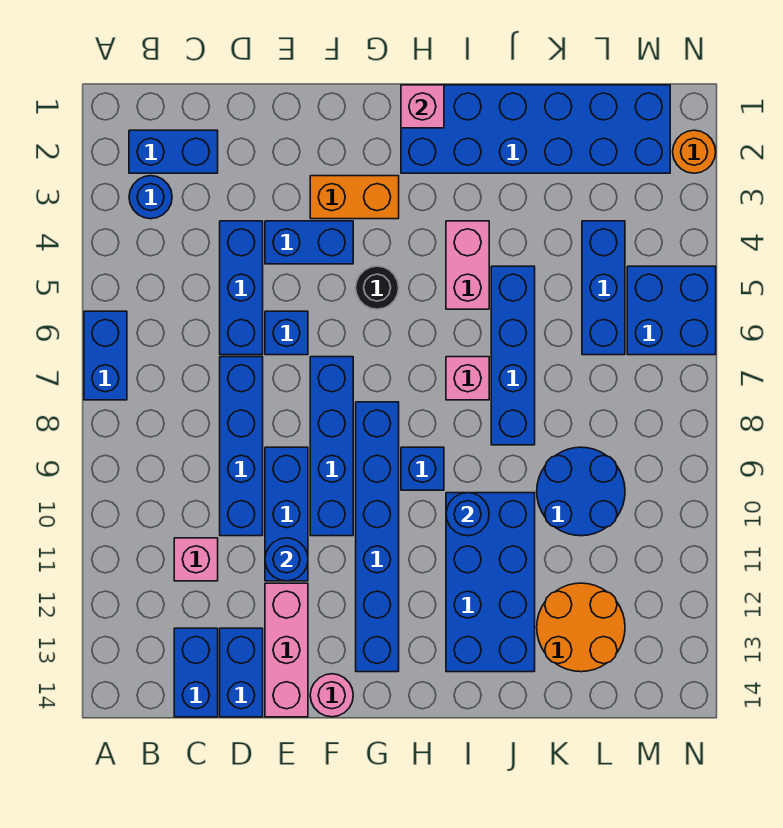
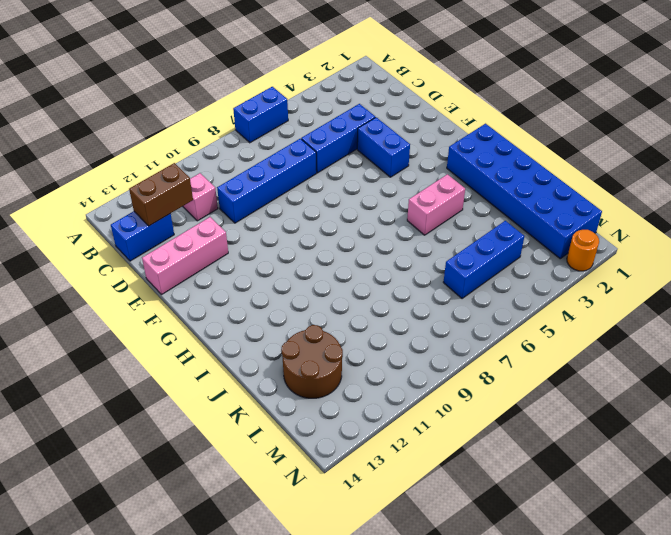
brown brick C12:C13 level 2 -> none
brown round brick K12:L13 level 1 -> orange round brick K12:L13 level 1
none -> blue brick B2:C2 level 1
none -> blue round brick B3 level 1
none -> blue brick D13:D14 level 1
none -> blue brick E6 level 1

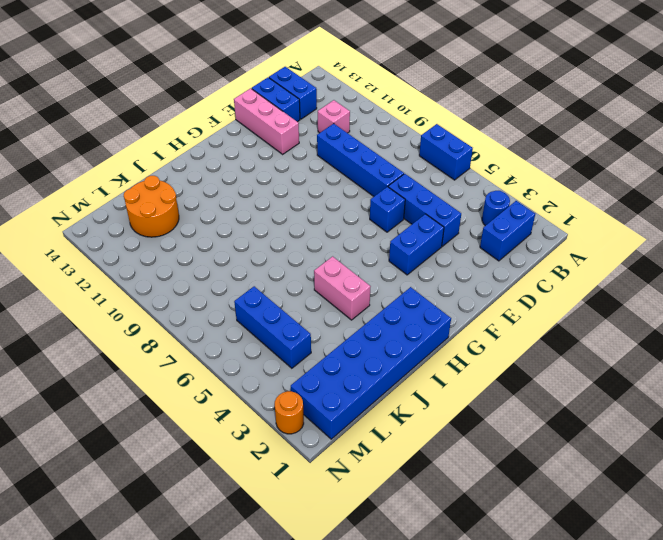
none -> blue brick E9:E11 level 1
none -> orange brick F3:G3 level 1
none -> blue brick F7:F10 level 1
none -> pink round brick F14 level 1

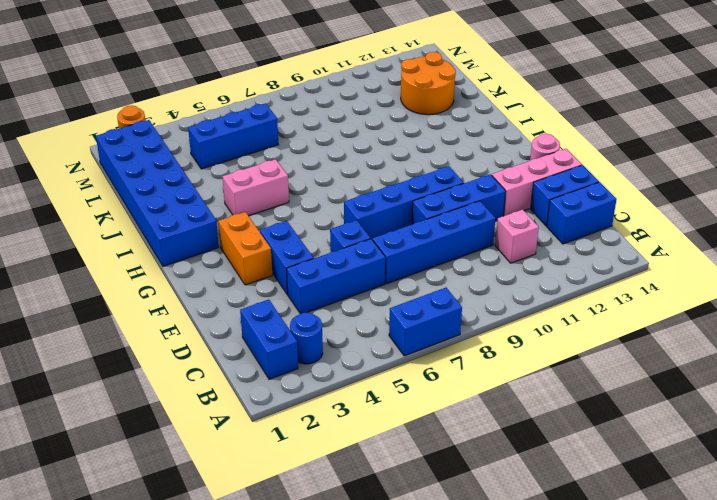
none -> black round brick G5 level 1
none -> blue brick G8:G13 level 1
none -> blue brick H9 level 1
none -> pink brick I7 level 1

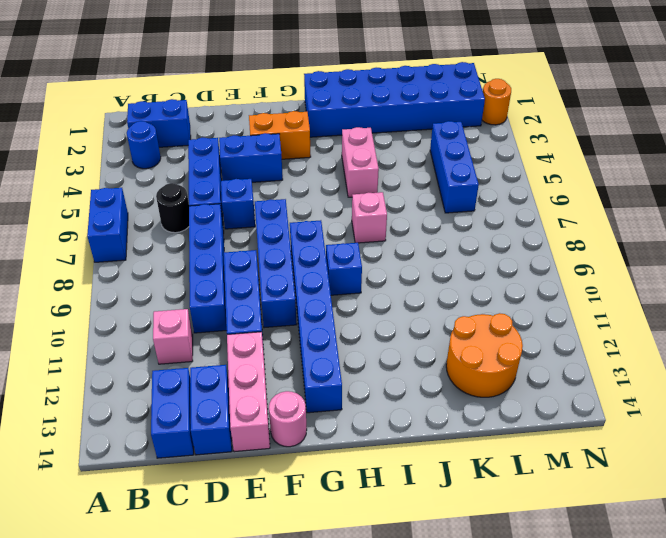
black round brick C6 level 1 -> black round brick G5 level 1
none -> blue brick I10:J13 level 1
none -> blue brick J5:J8 level 1
none -> blue round brick K9:L10 level 1
none -> blue brick M5:N6 level 1

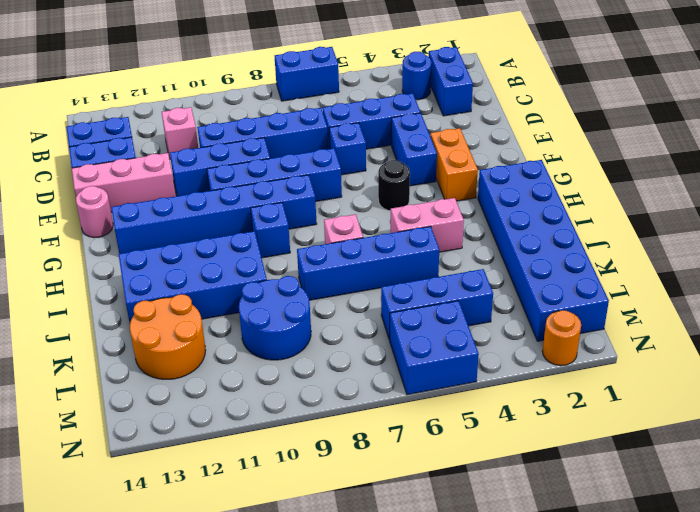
none -> blue round brick E11 level 2
none -> pink brick H1 level 2
none -> blue round brick I10 level 2

